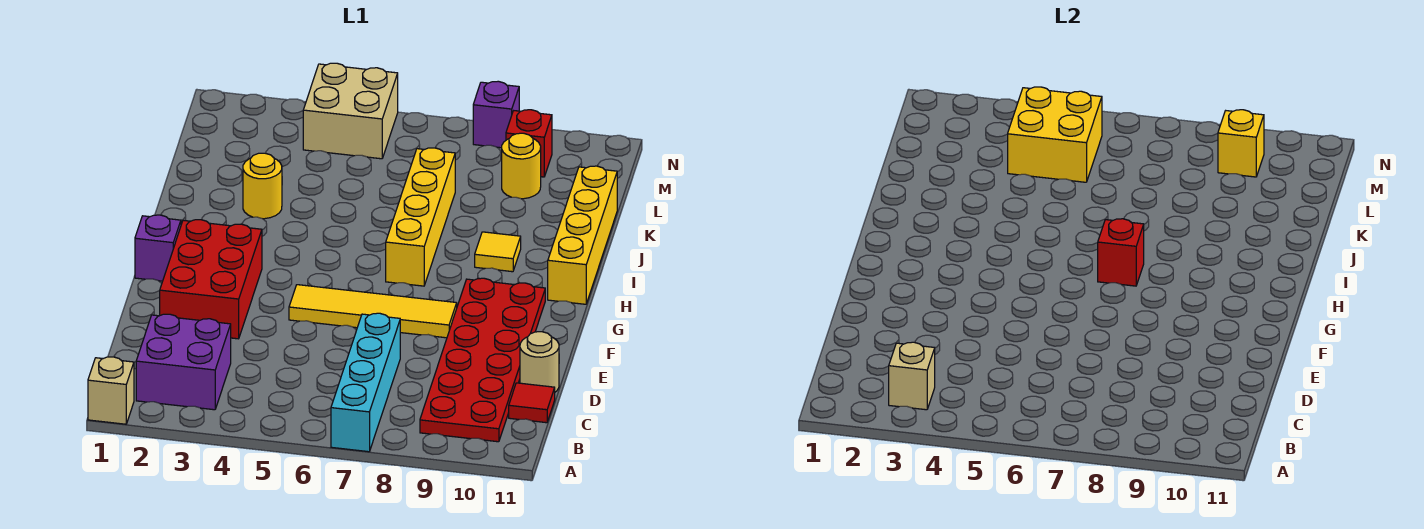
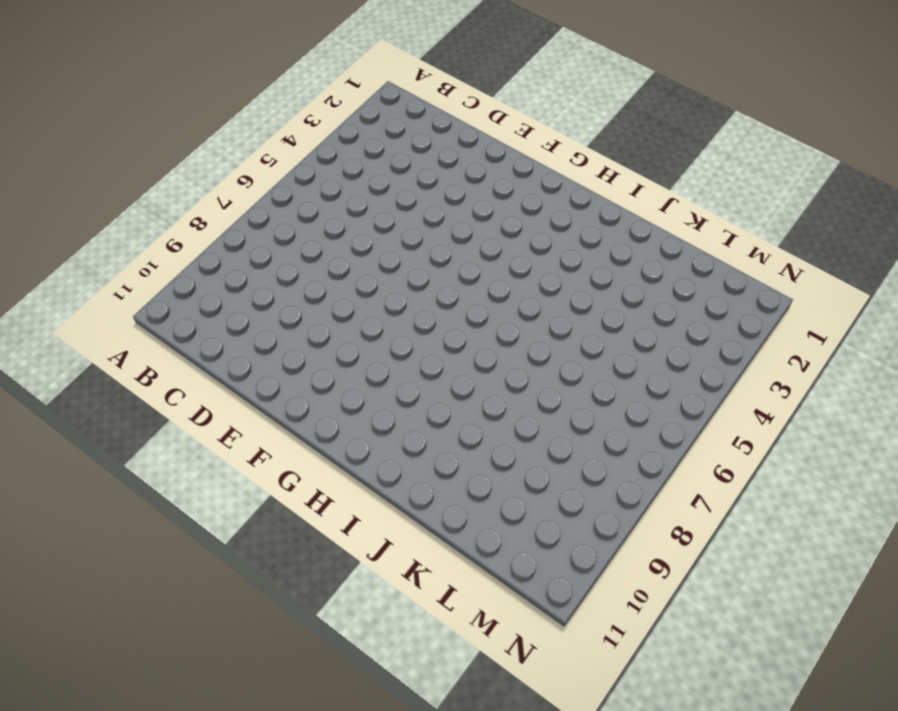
none -> tan brick A1 level 1
none -> cyan brick A7:D7 level 1
none -> purple brick B2:C3 level 1

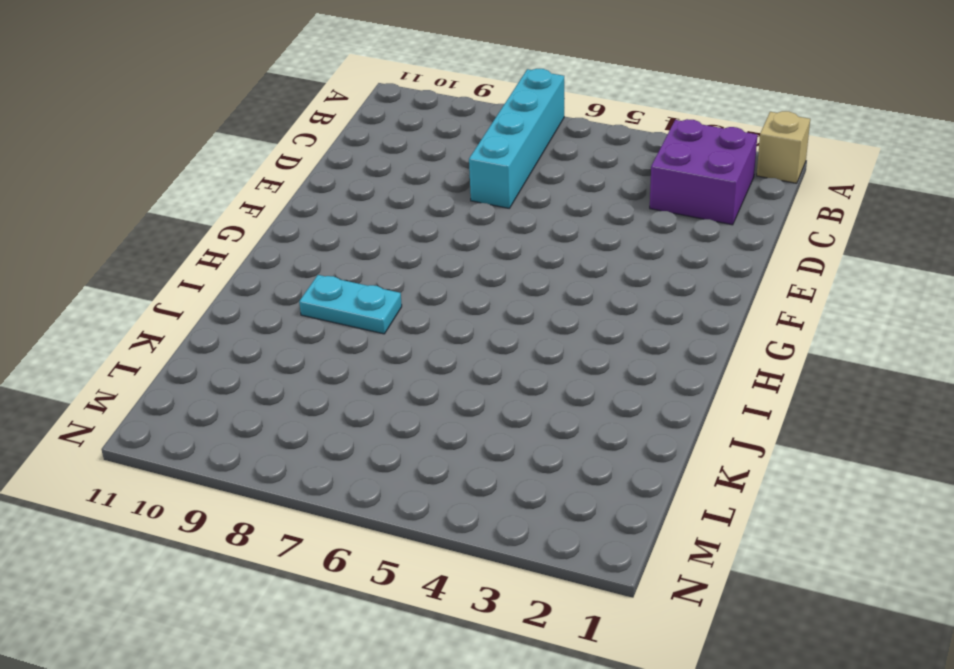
cyan plate I8:I9 level 1 -> yellow tile I9 level 1
none -> red plate B9:G10 level 1
none -> red tile C11 level 1
none -> tan round brick D11 level 1

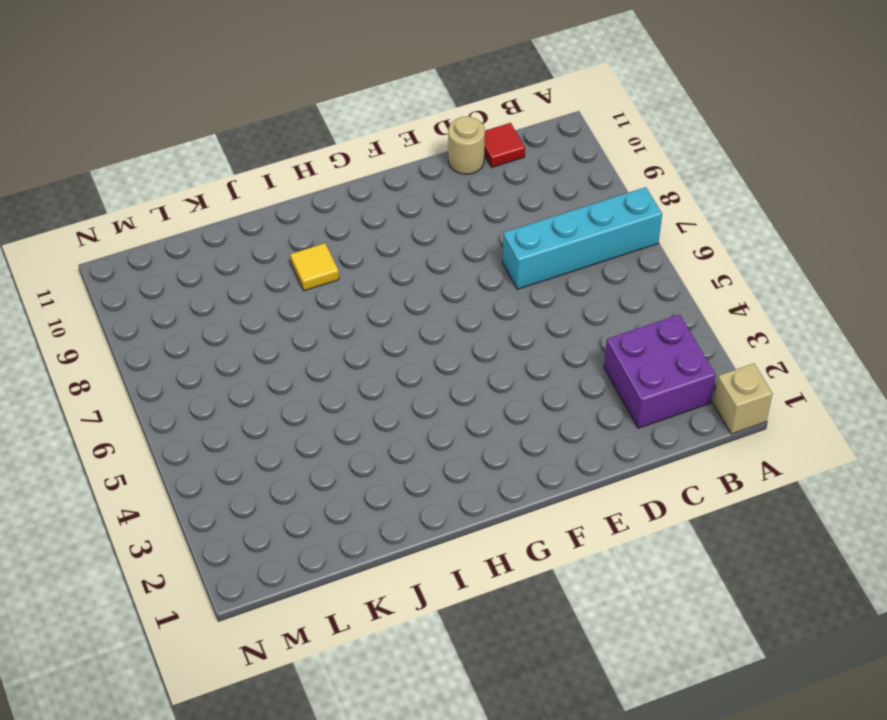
none -> red plate B9:G10 level 1
none -> red brick E2:G3 level 1
none -> yellow tile F5:F8 level 1

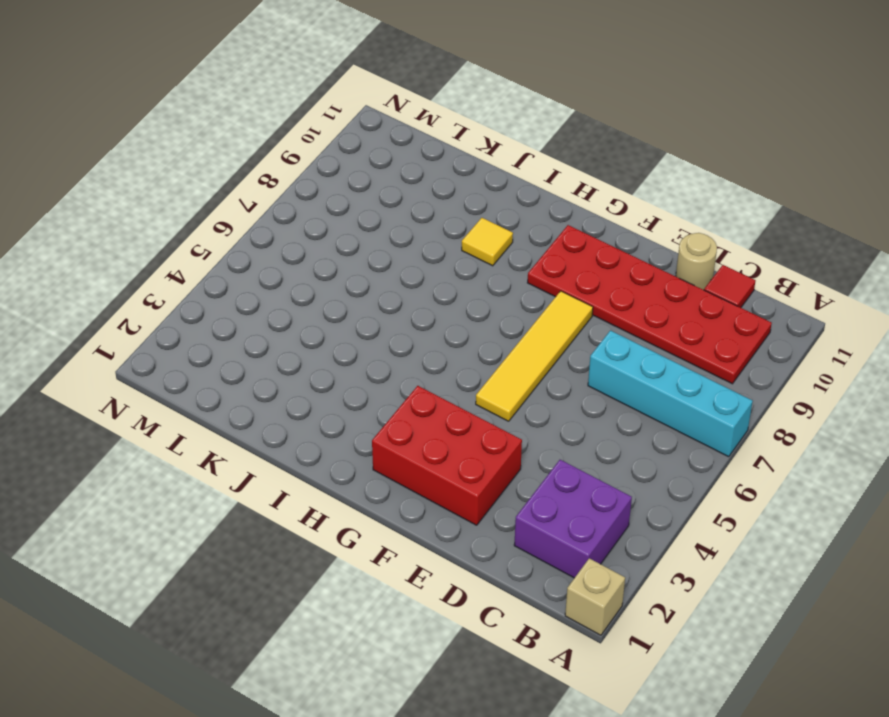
none -> purple brick G1 level 1
none -> yellow brick H7:K7 level 1
none -> yellow brick H11:K11 level 1

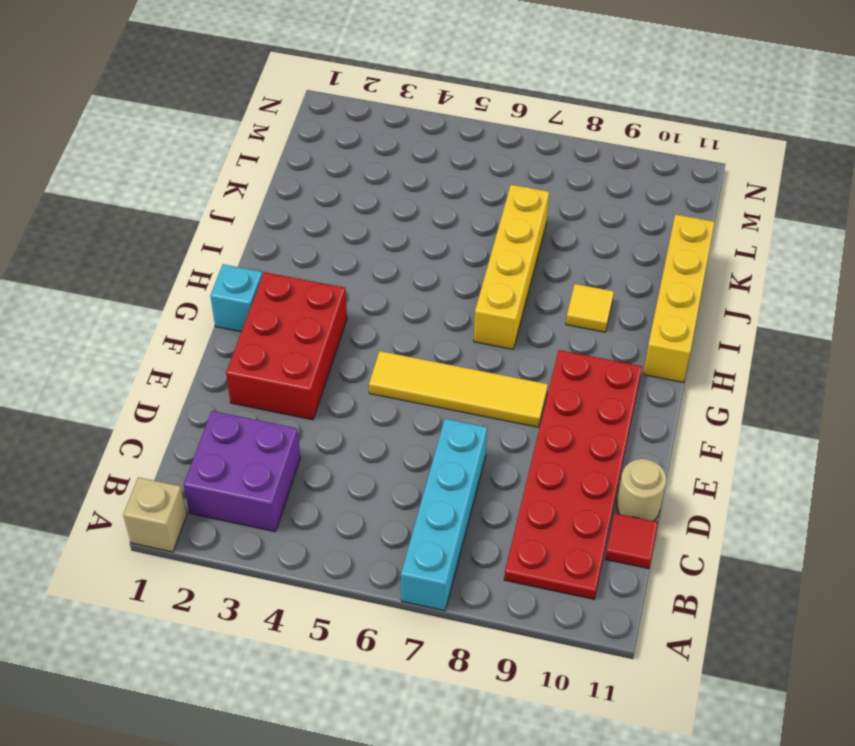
cyan brick G1 level 1 -> purple brick G1 level 1
none -> yellow round brick J3 level 1
none -> yellow round brick L9 level 1
none -> tan brick M4:N5 level 1

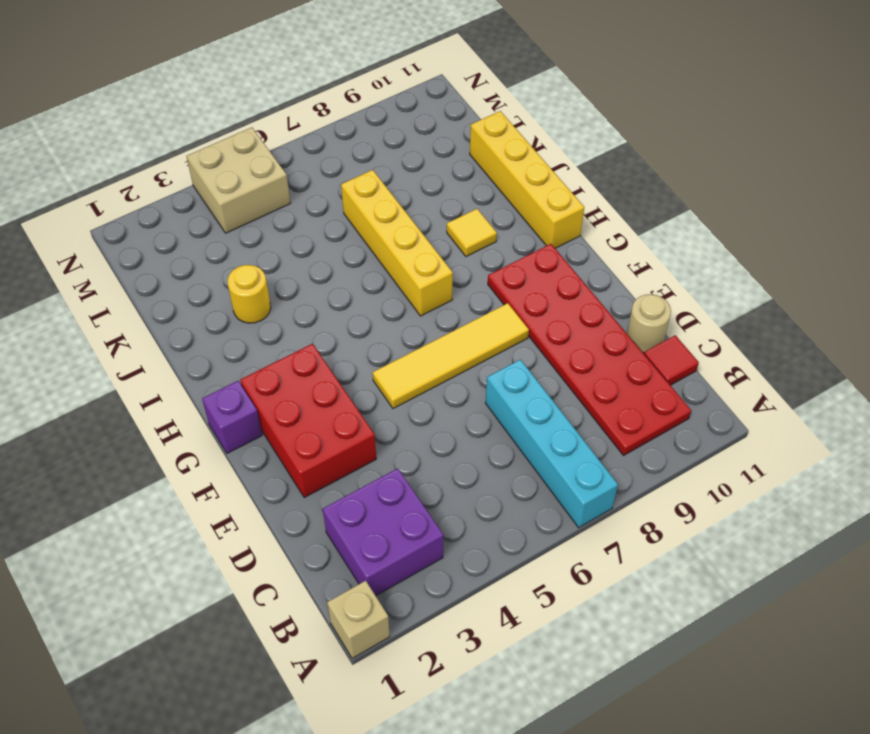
none -> yellow round brick L9 level 1
none -> red brick M9 level 1
none -> purple brick N8 level 1

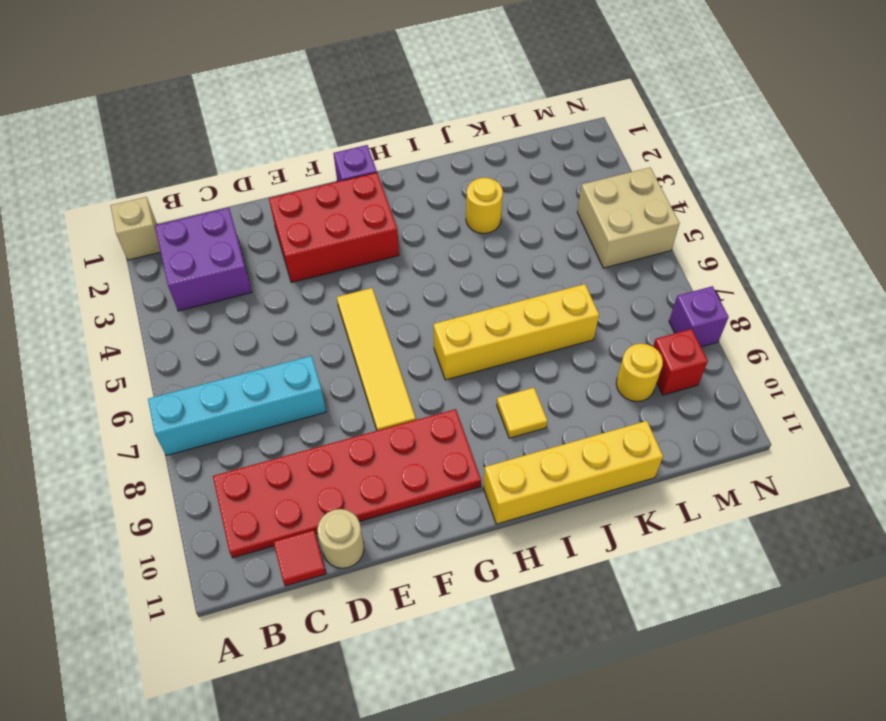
none -> tan brick B3 level 2
none -> red brick H7 level 2
none -> yellow brick L4:M5 level 2

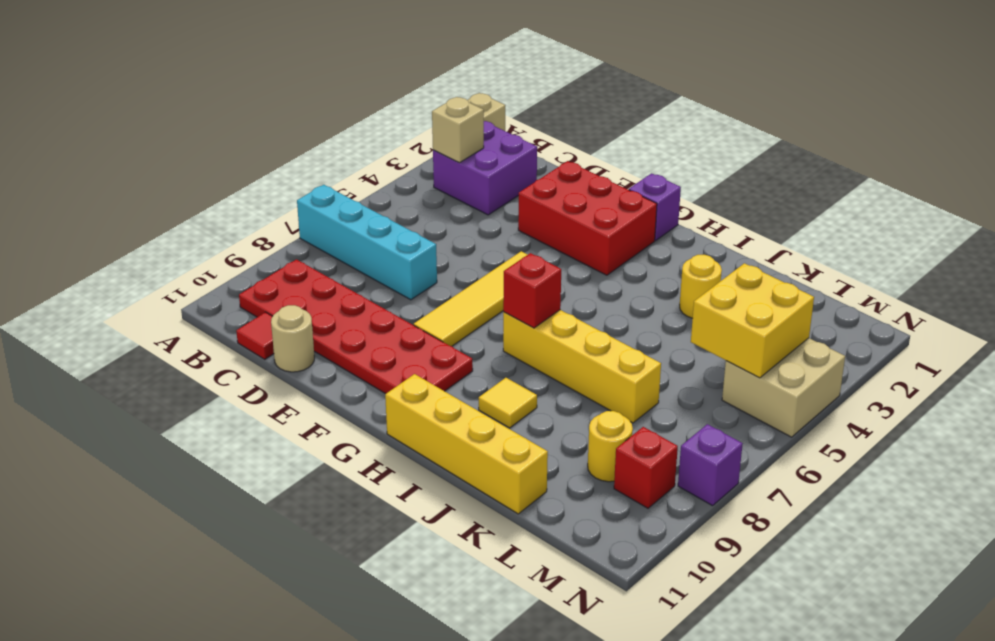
none -> yellow brick M9 level 2

